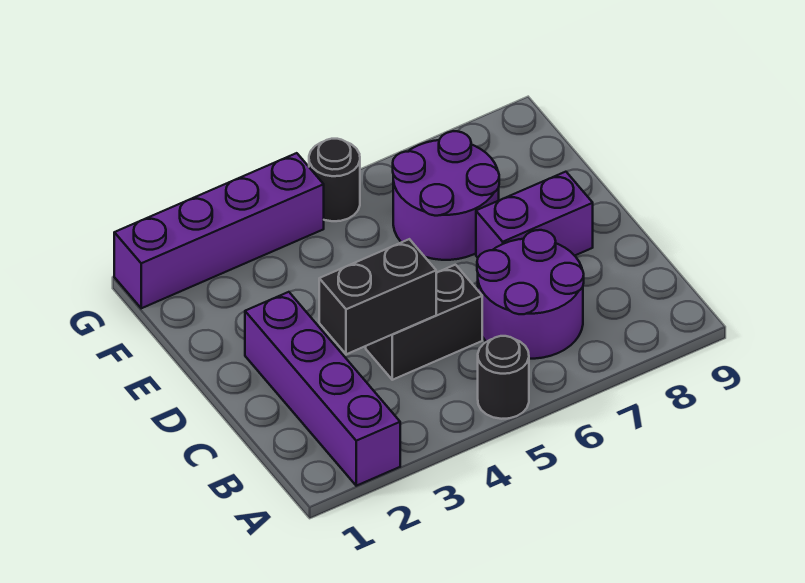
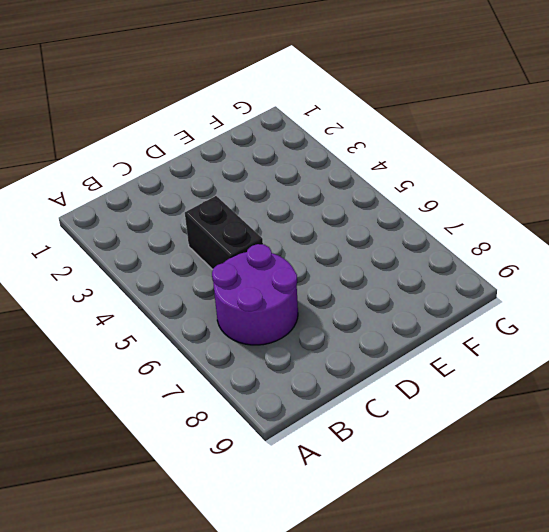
none -> purple brick A2:D2 level 1
none -> black round brick A5 level 1

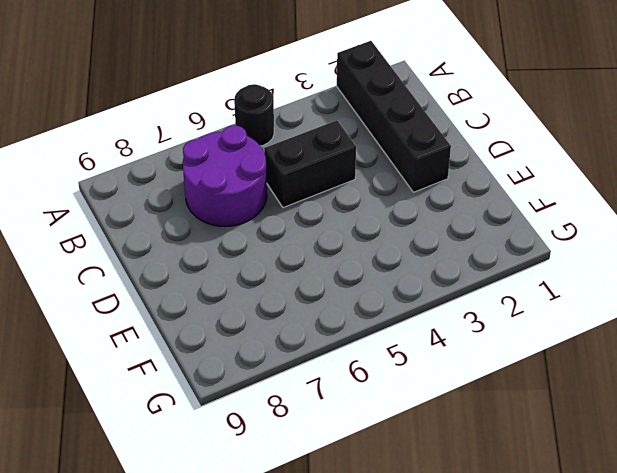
black brick A2:D2 level 1 -> purple brick A2:D2 level 1
none -> purple brick D7:D8 level 1
none -> purple round brick E6:F7 level 1

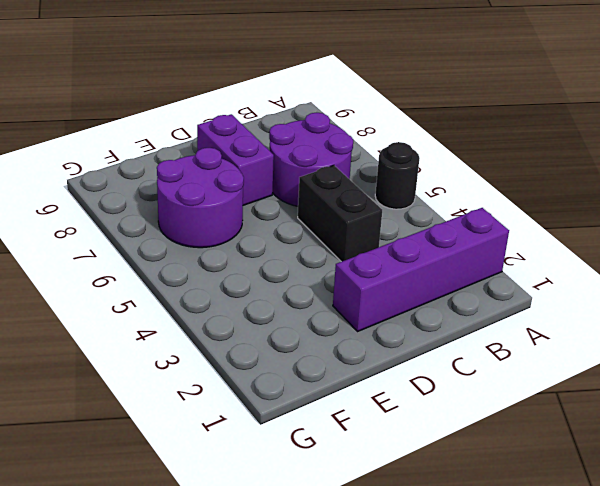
none -> purple brick G1:G4 level 1
none -> black round brick G5 level 1

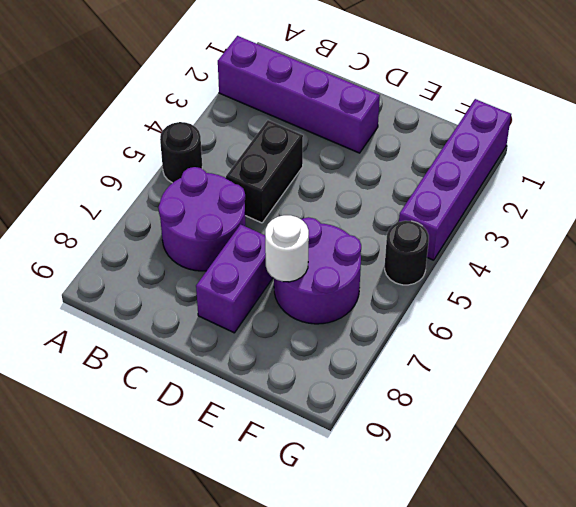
white round brick E7 level 2 -> none
none -> black brick C3:C4 level 2

